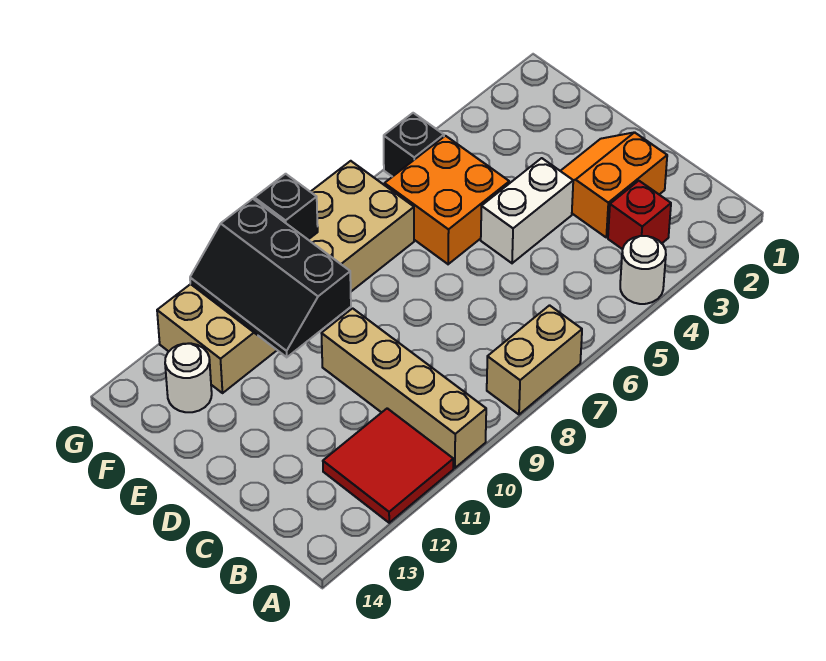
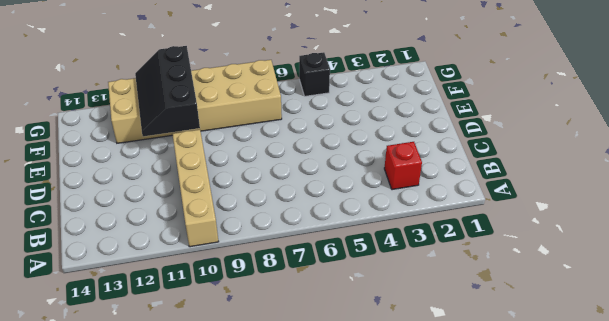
none -> white round brick A4 level 1
none -> tan brick A7:A8 level 1
none -> red tile A11:B12 level 1

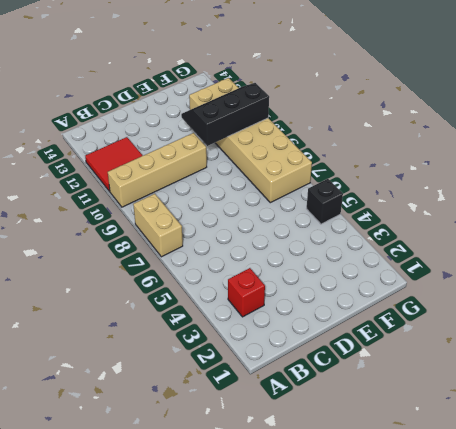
none -> white round brick A4 level 1
none -> orange slope C2:D3 level 1 top C
none -> white brick D4:D5 level 1

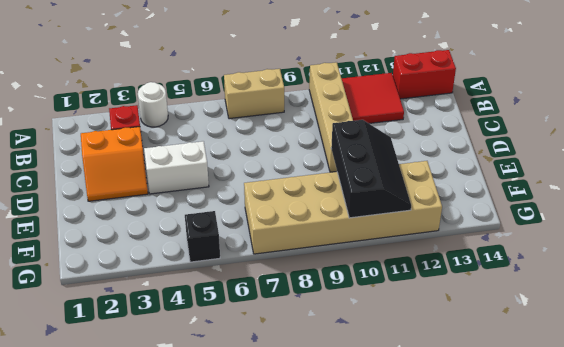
red brick A13:A14 level 1 -> none
none -> orange brick E5:F6 level 1
none -> white round brick F13 level 1
none -> black brick G9 level 2

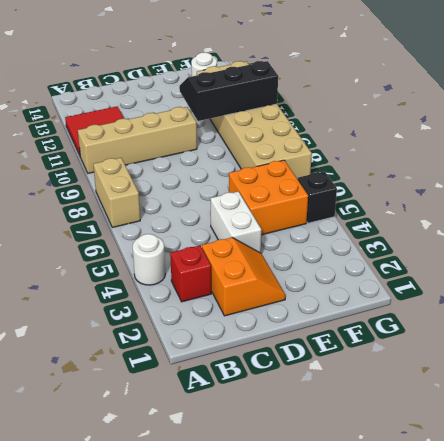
none -> black brick G9 level 2

